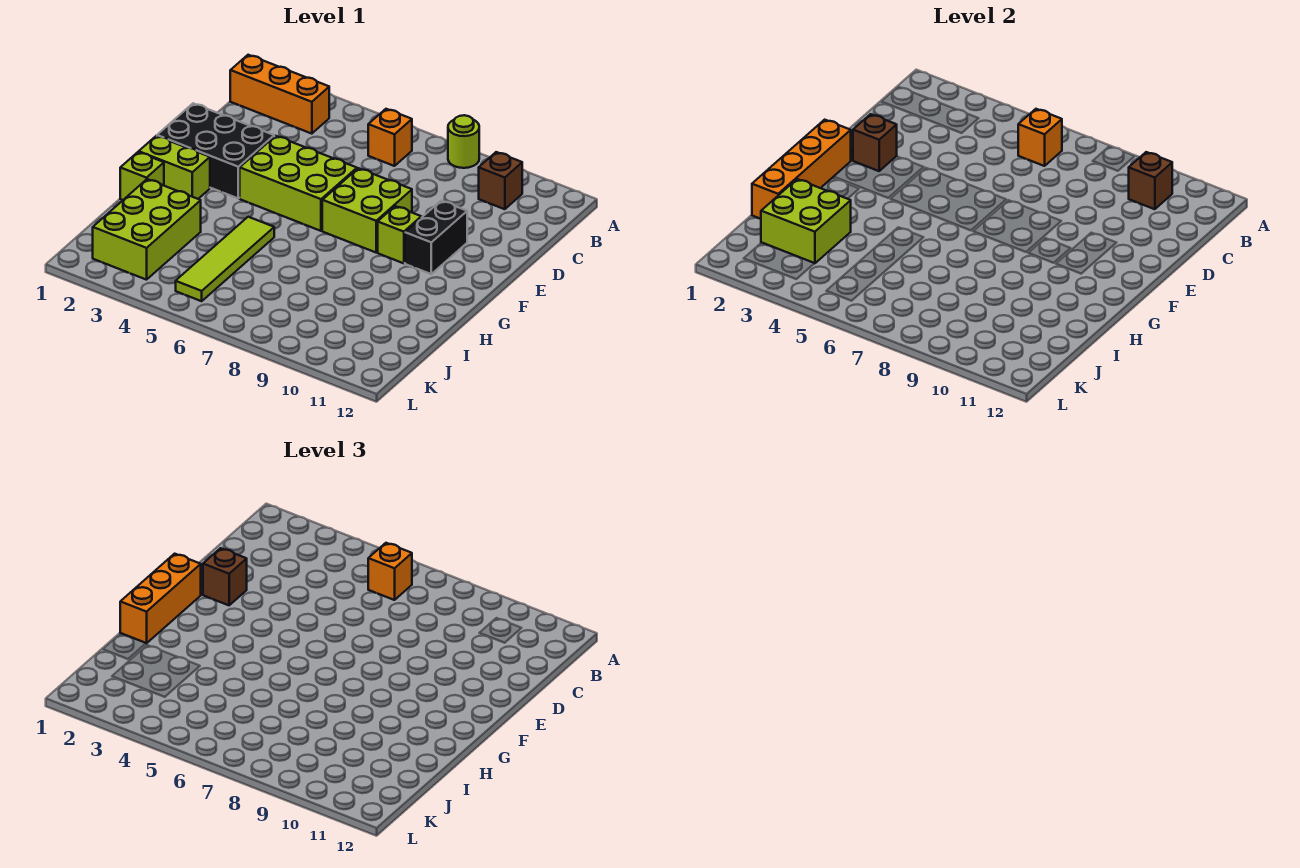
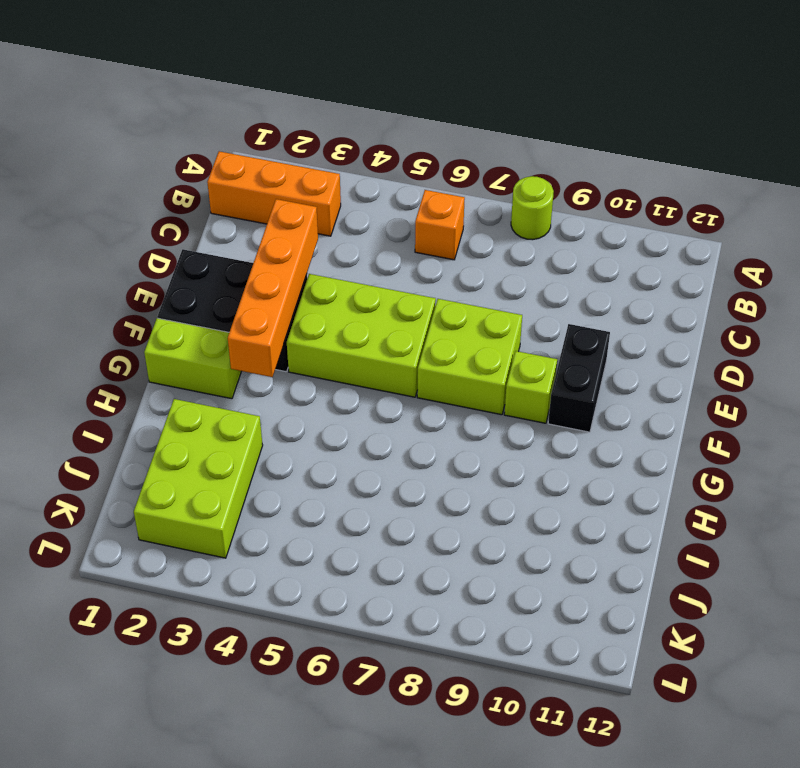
orange brick D3:G3 level 2 -> orange brick F1:I1 level 2
none -> brown brick B10 level 1
none -> lime brick H1 level 1
none -> lime tile H5:K5 level 1

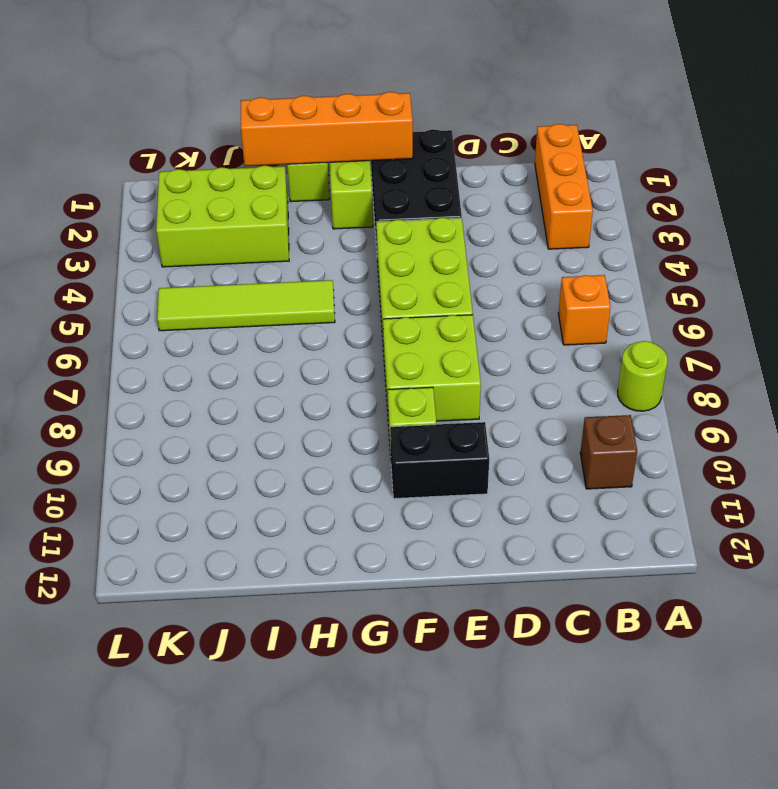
none -> orange brick B6 level 2
none -> brown brick B10 level 2
none -> brown brick E2 level 2

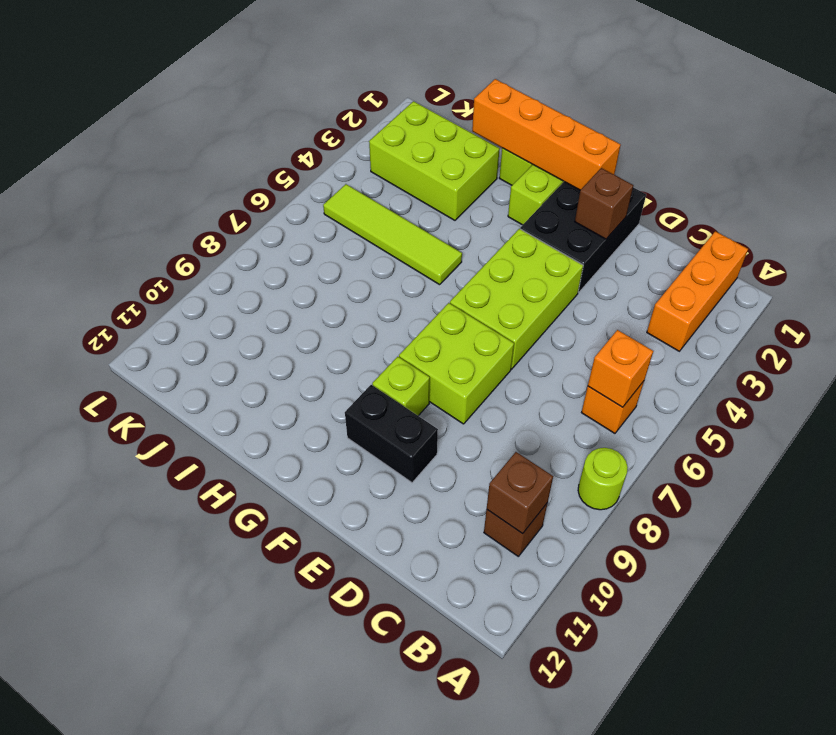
none -> lime brick I2:J3 level 2
none -> orange brick B6 level 3
none -> brown brick E2 level 3

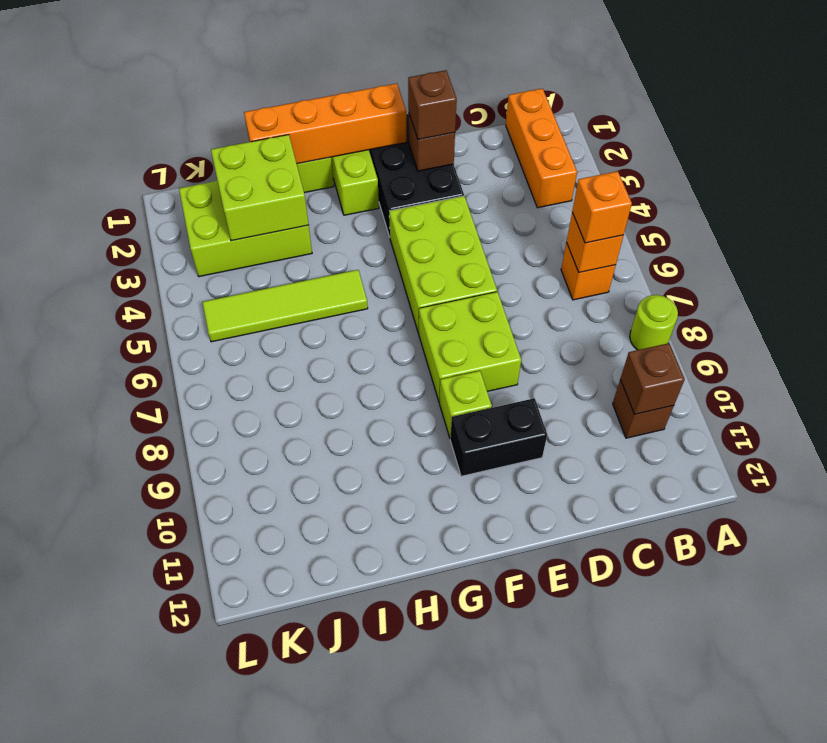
none -> orange brick F1:H1 level 3

